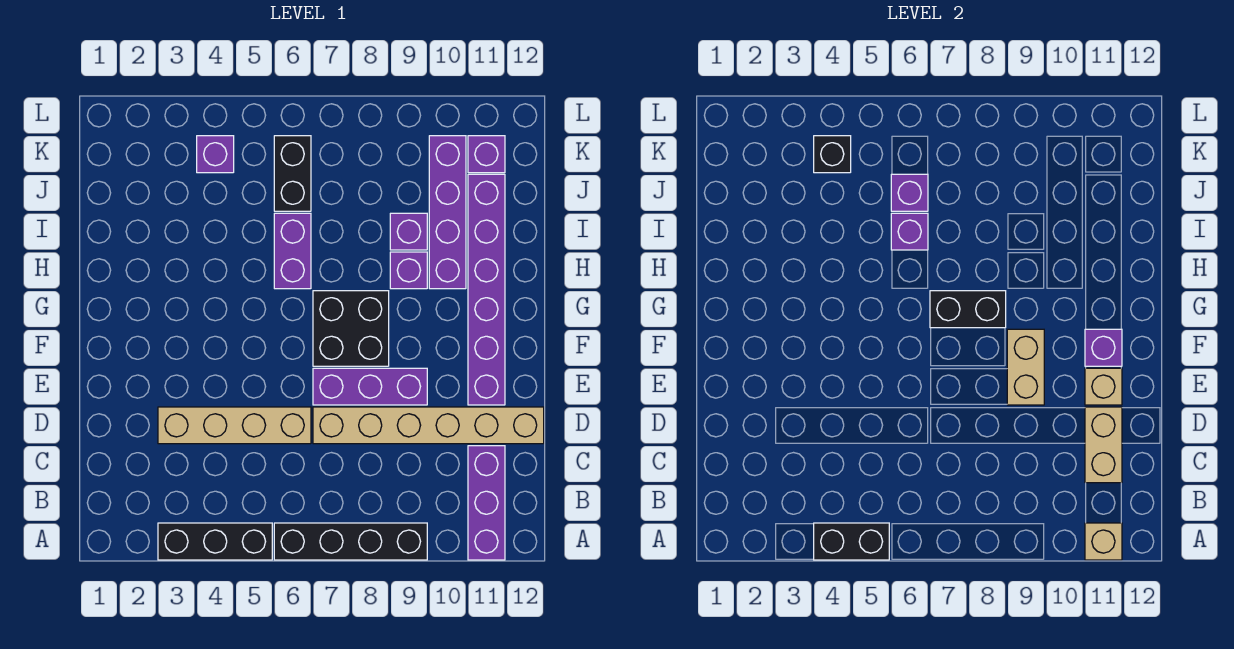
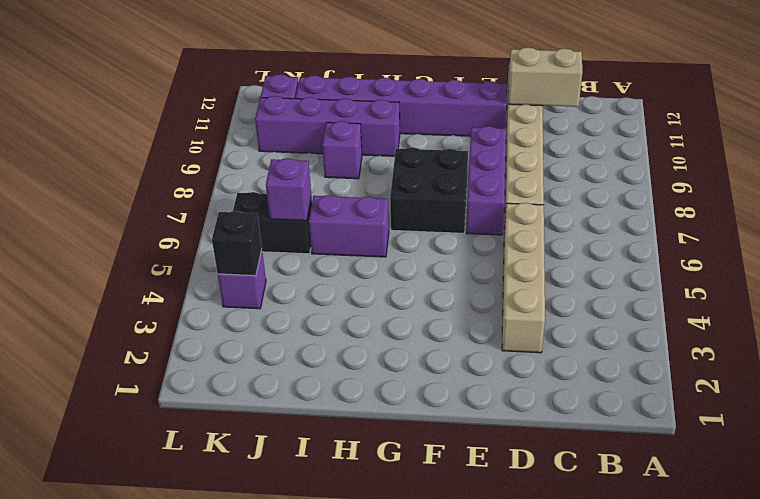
none -> black brick A3:A5 level 1
none -> black brick A6:A9 level 1
none -> purple brick A11:C11 level 1

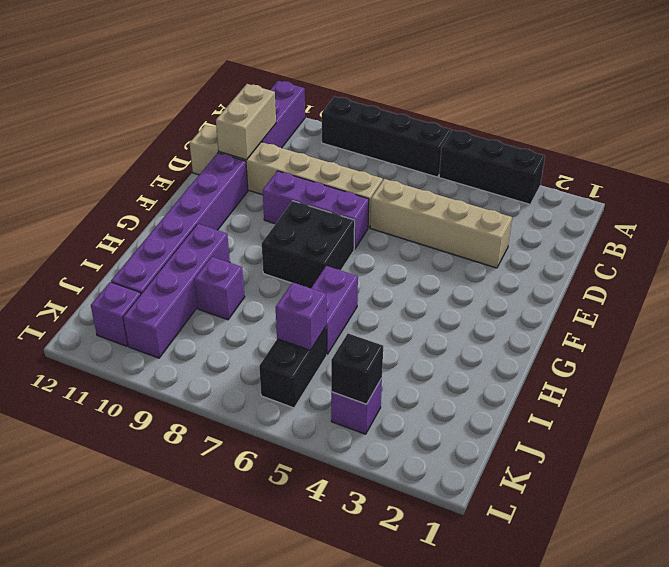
none -> purple brick H9 level 1
none -> black brick A4:A5 level 2
none -> tan brick A11 level 2

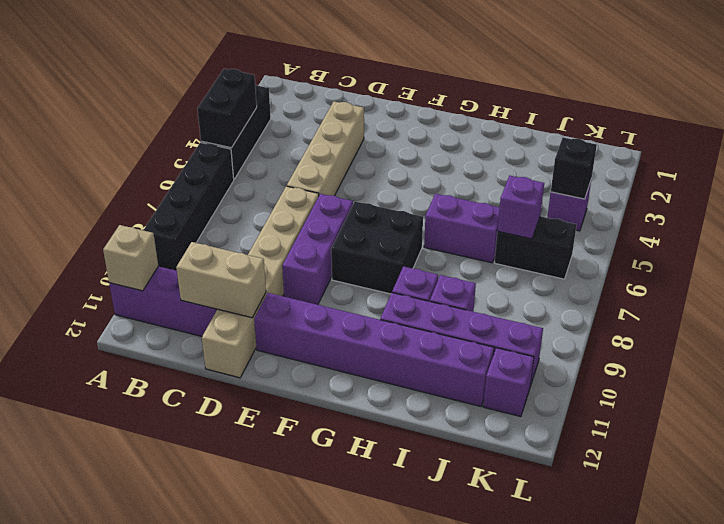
none -> tan brick E9:F9 level 2
none -> tan brick E11 level 2
none -> purple brick F11 level 2

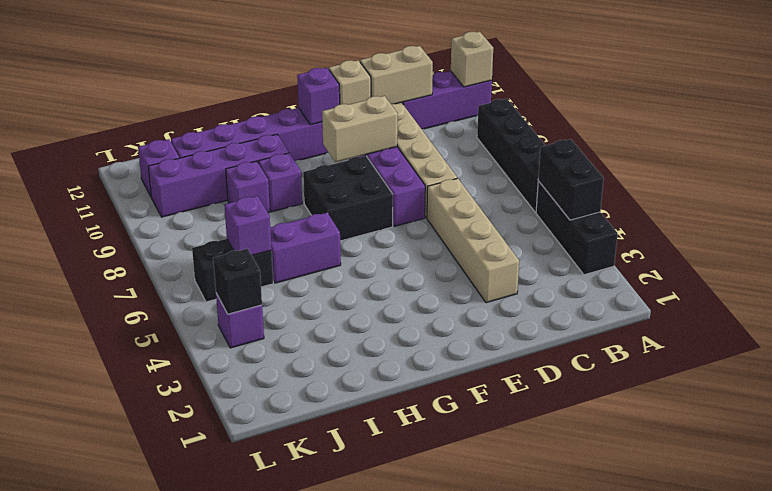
none -> black brick G7:G8 level 2
none -> purple brick I6 level 2

